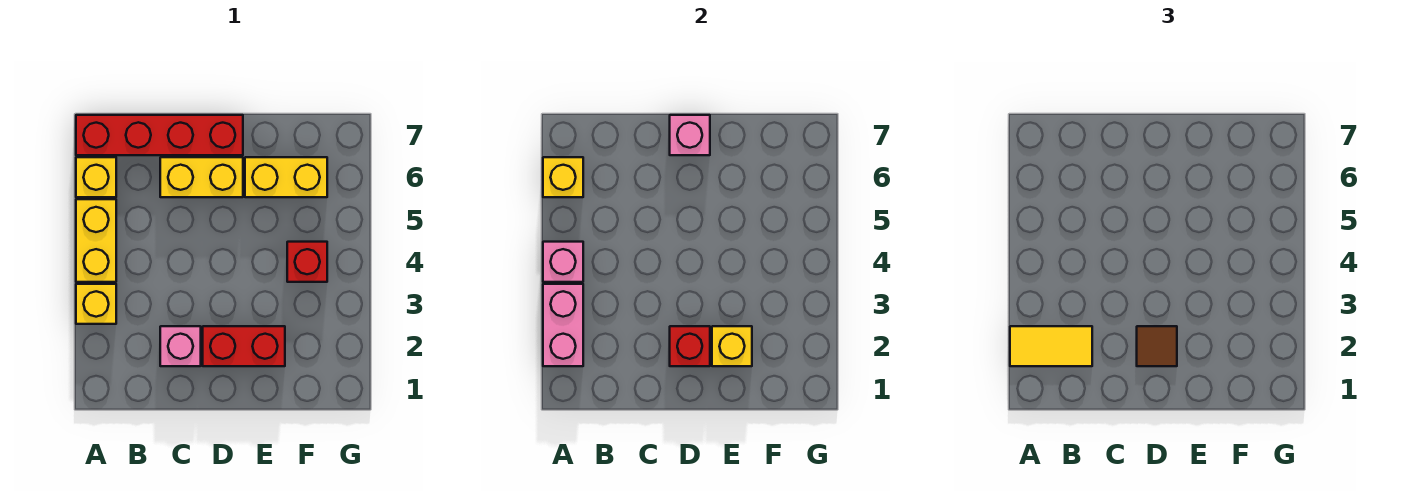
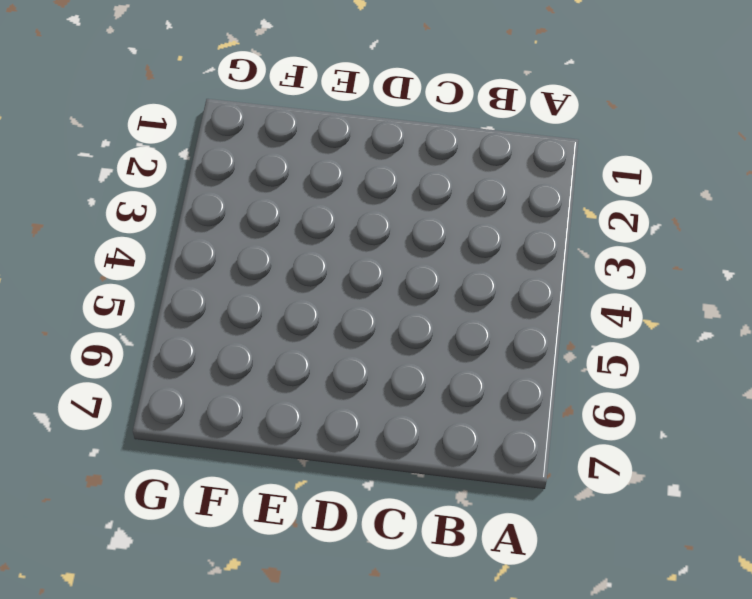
none -> yellow brick A3 level 1
none -> yellow brick A4:A5 level 1
none -> yellow brick A6 level 1

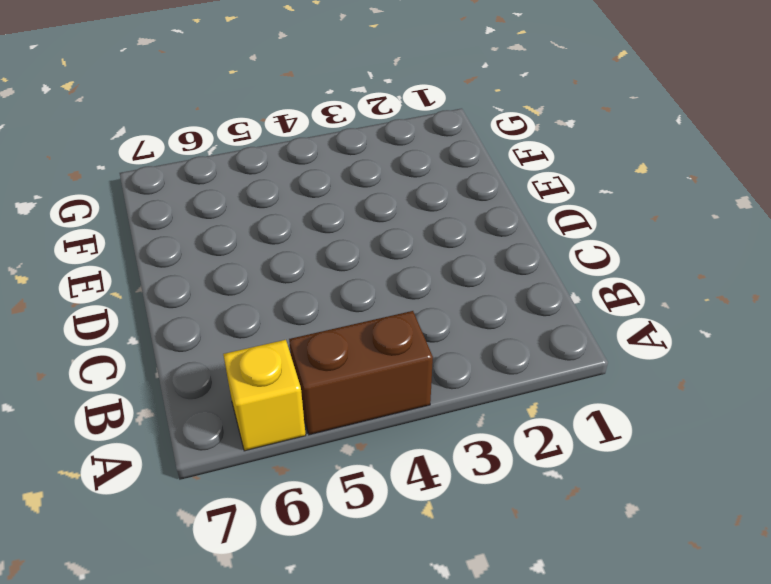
brown brick A4:A5 level 1 -> yellow brick A4:A5 level 1
none -> yellow brick A3 level 1
none -> red brick A7:D7 level 1
none -> pink brick C2 level 1

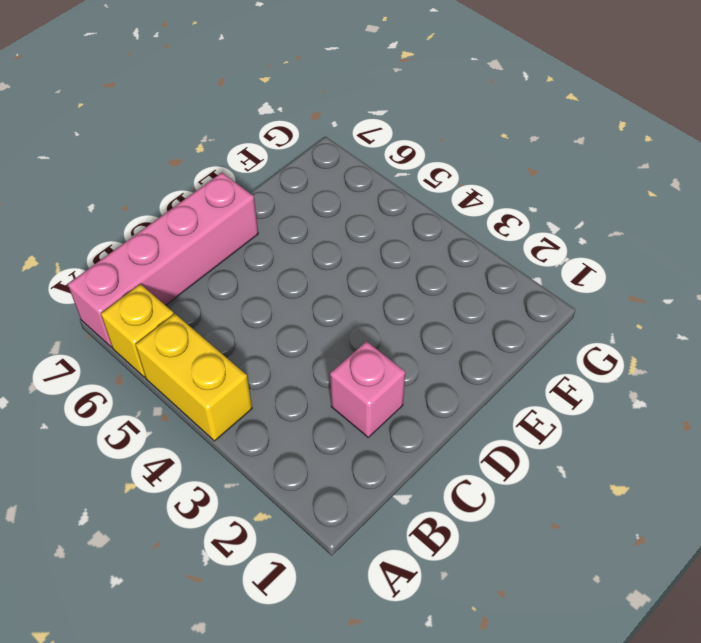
pink brick A7:D7 level 1 -> red brick A7:D7 level 1
none -> yellow brick A3 level 1
none -> yellow brick C6:D6 level 1
none -> red brick D2:E2 level 1

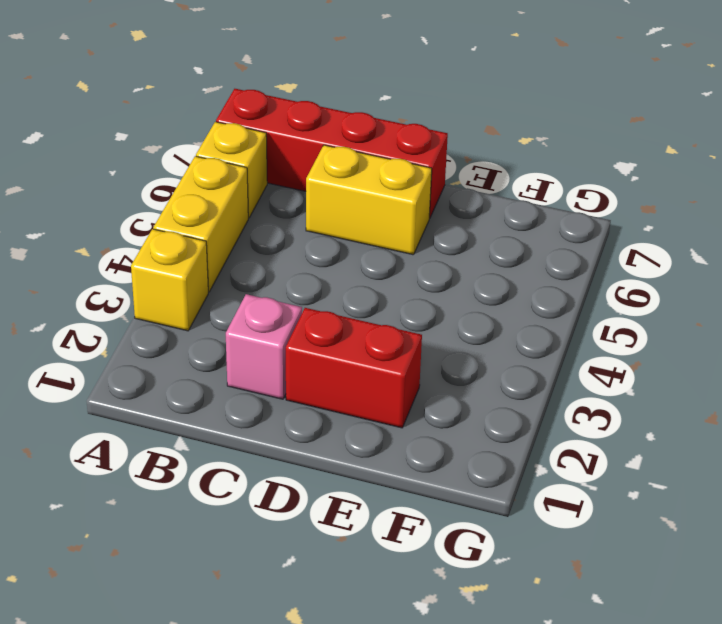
none -> yellow brick E6:F6 level 1
none -> red brick F4 level 1
none -> pink brick A2:A3 level 2

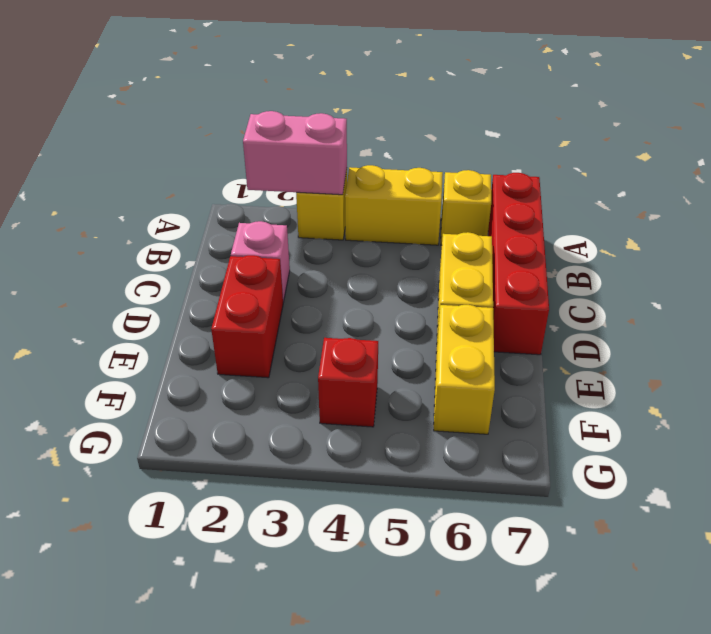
none -> pink brick A4 level 2
none -> yellow brick A6 level 2
none -> red brick D2 level 2

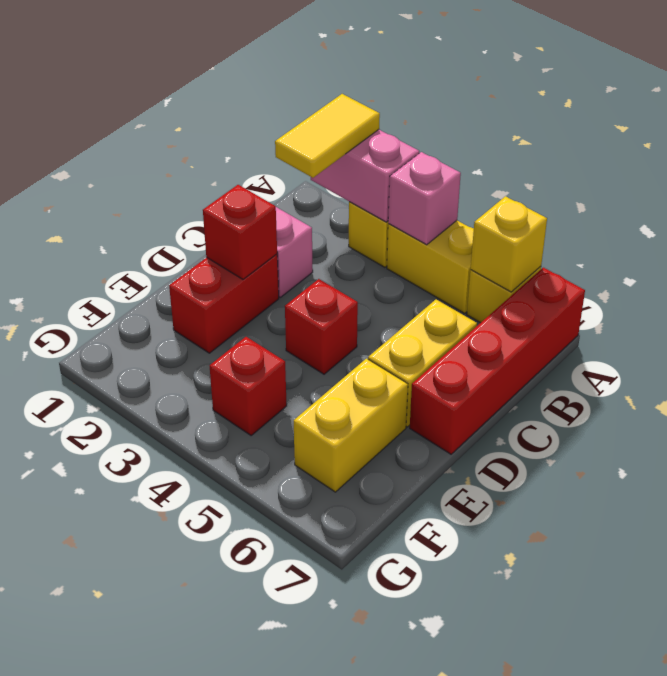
red brick D4 level 1 -> none
none -> pink brick D7 level 2
none -> yellow brick E2 level 2
none -> brown tile D2 level 3

